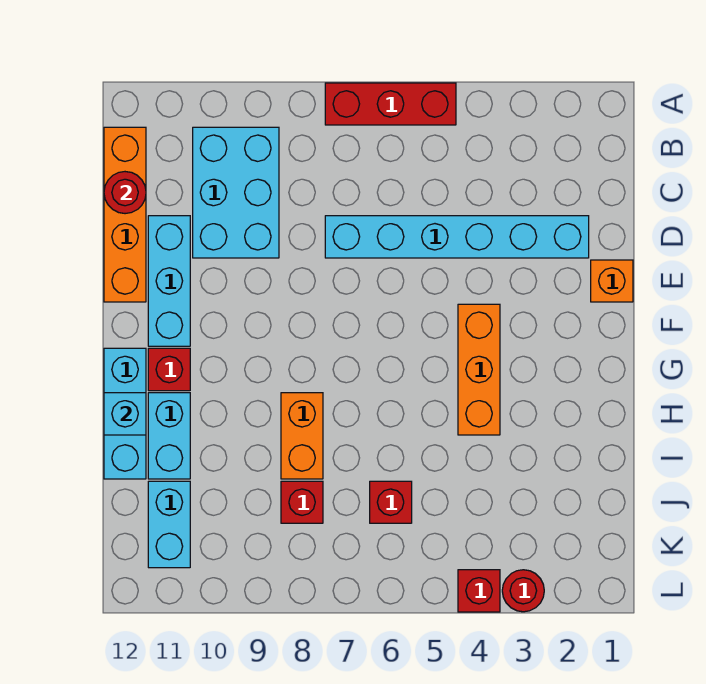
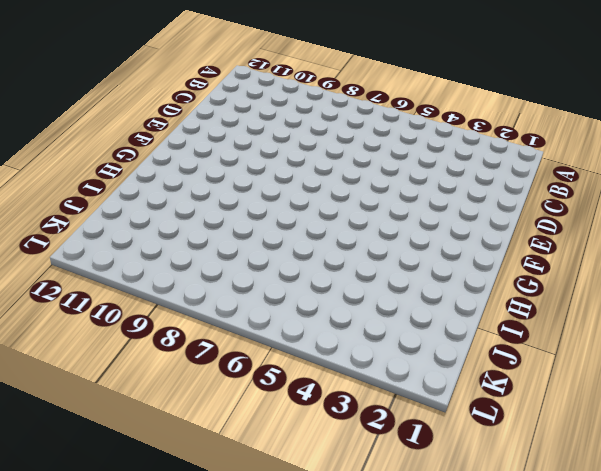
none -> red brick A5:A7 level 1
none -> cyan brick B9:D10 level 1
none -> orange brick B12:E12 level 1

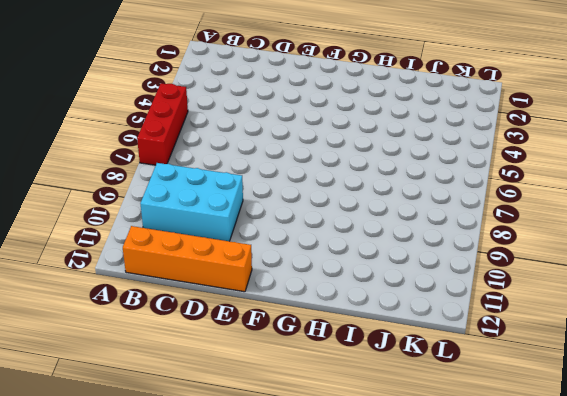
none -> cyan brick D2:D7 level 1
none -> cyan brick D11:F11 level 1
none -> orange brick E1 level 1

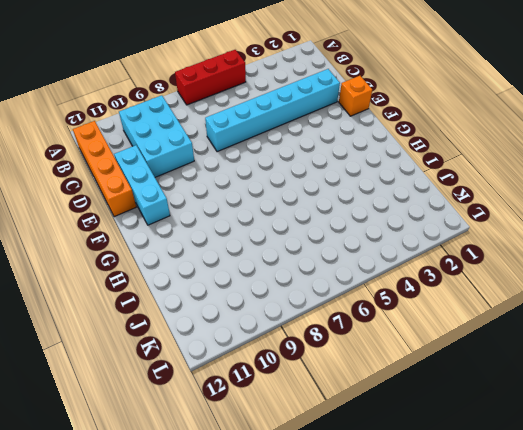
none -> orange brick F4:H4 level 1
none -> red brick G11 level 1
none -> cyan brick G12:I12 level 1

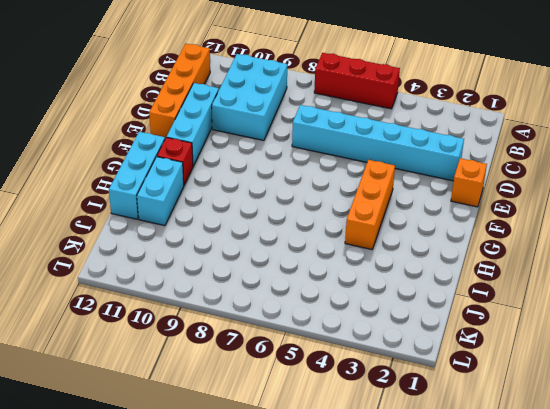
none -> orange brick H8:I8 level 1
none -> red brick J6 level 1
none -> red brick J8 level 1

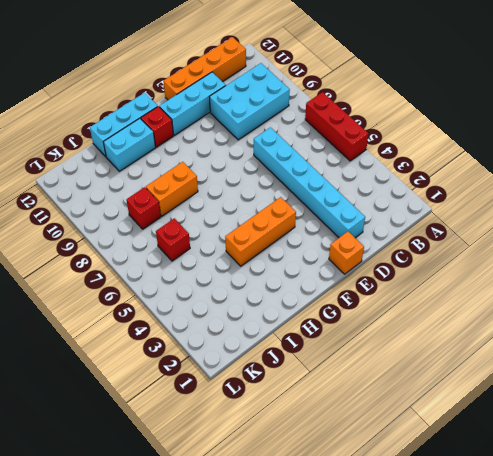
none -> cyan brick J11:K11 level 1
none -> red round brick L3 level 1
none -> red brick L4 level 1

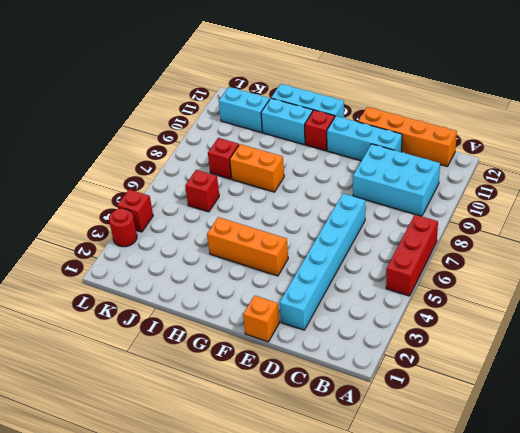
none -> red round brick C12 level 2
none -> cyan brick H12 level 2

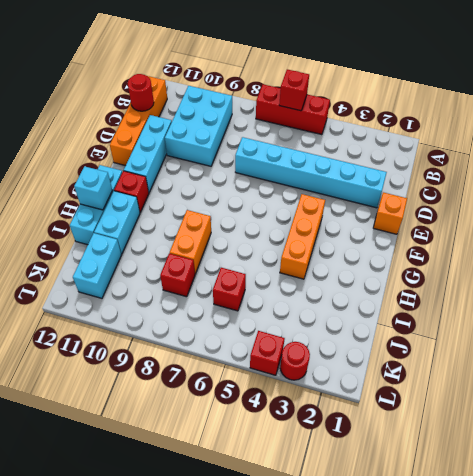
red brick A6 level 2 -> none

